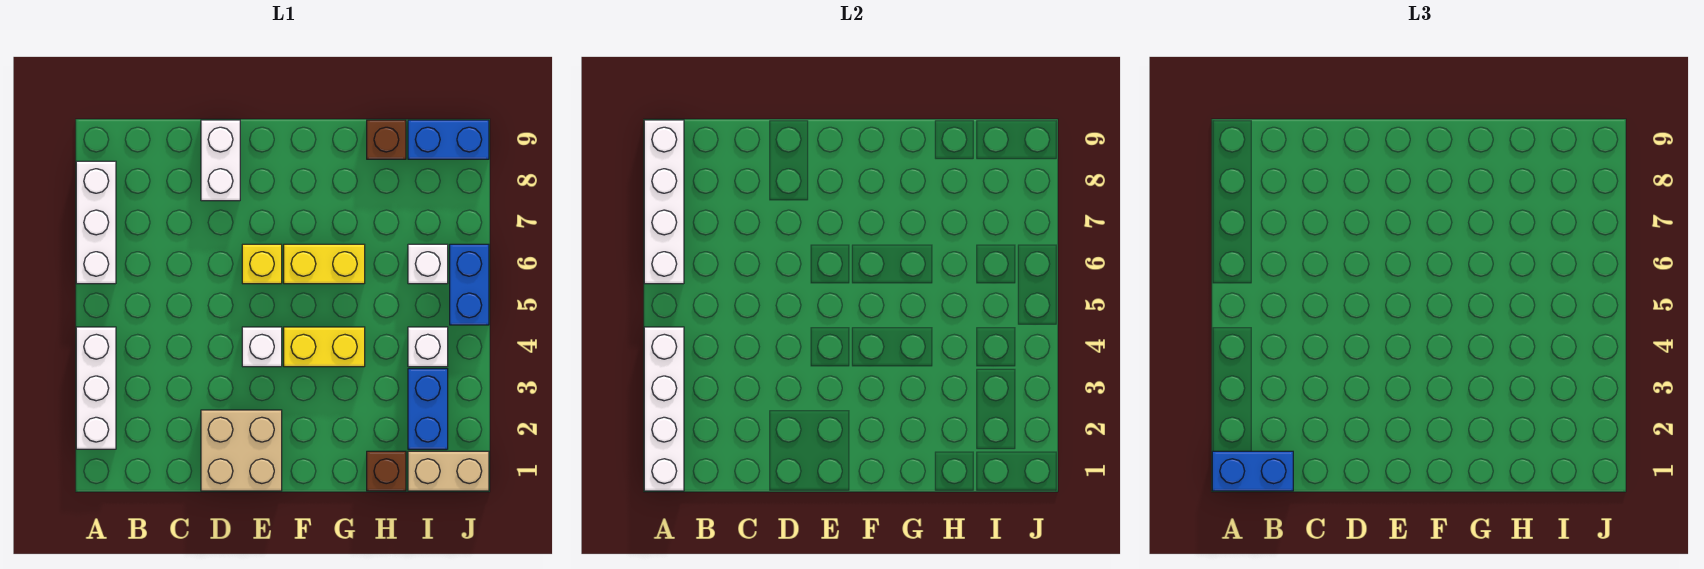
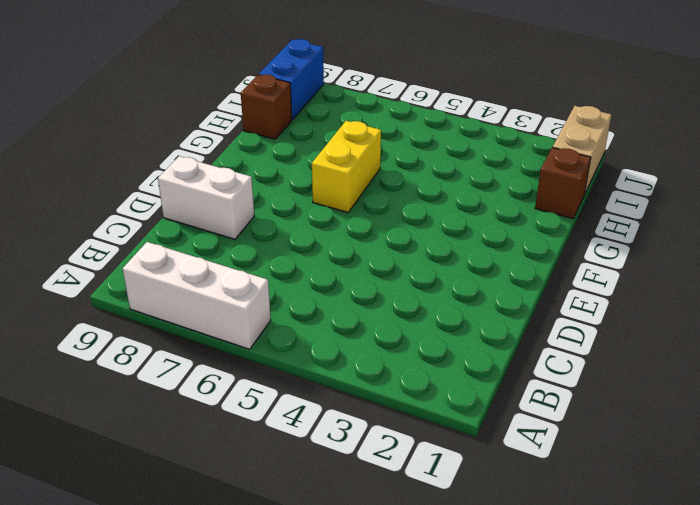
none -> white brick A2:A4 level 1
none -> tan brick D1:E2 level 1
none -> white brick E4 level 1

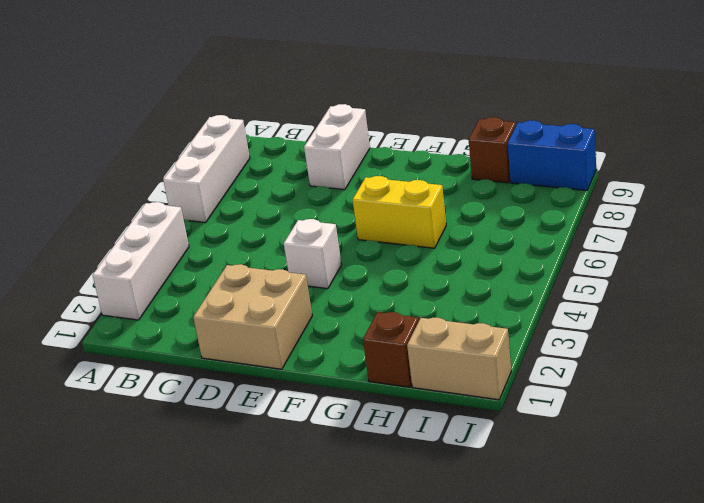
none -> yellow brick E6 level 1
none -> yellow brick F4:G4 level 1
none -> blue brick I2:I3 level 1

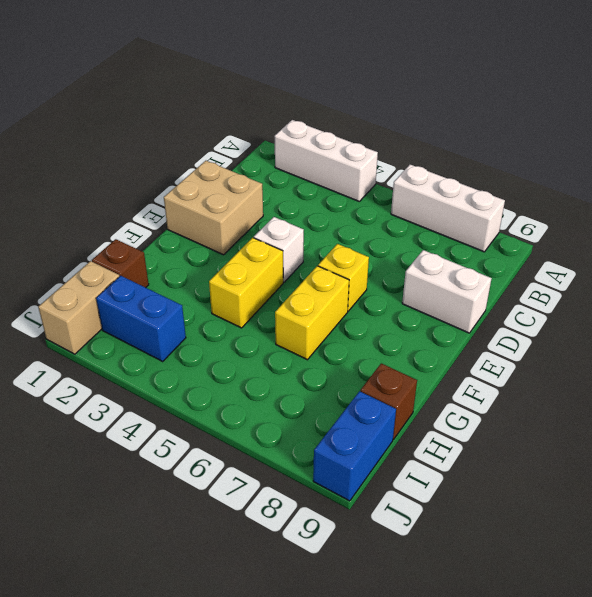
none -> white brick I4 level 1
none -> white brick I6 level 1
none -> blue brick J5:J6 level 1

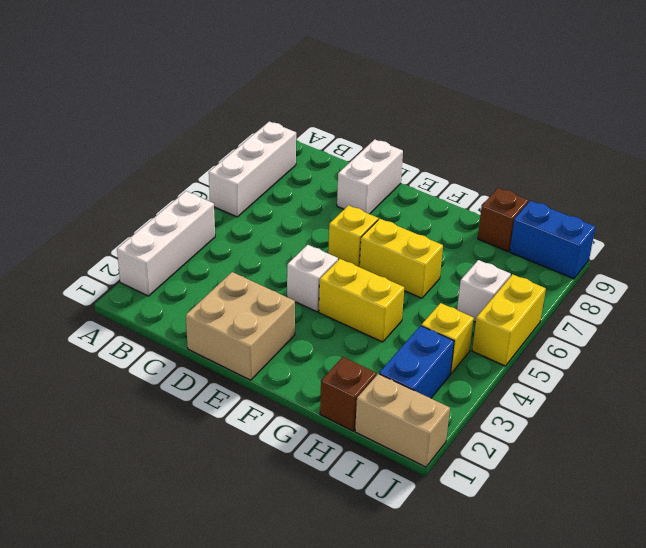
yellow brick I4 level 1 -> white brick I4 level 1
yellow brick J5:J6 level 1 -> blue brick J5:J6 level 1
none -> white brick A1:A4 level 2
none -> white brick A6:A9 level 2
none -> blue brick A1:B1 level 3

